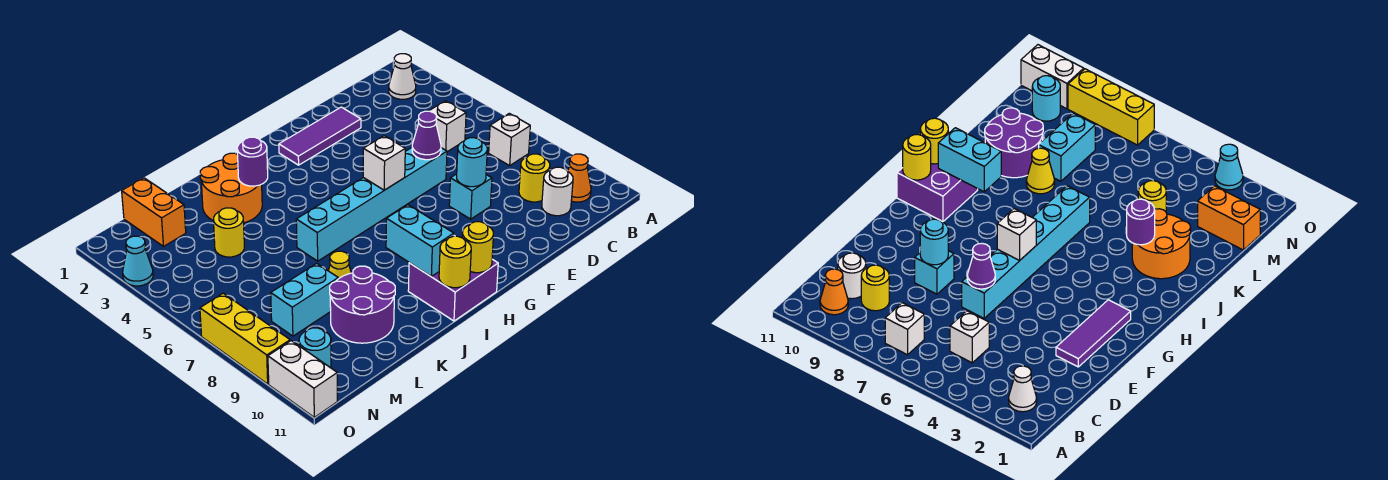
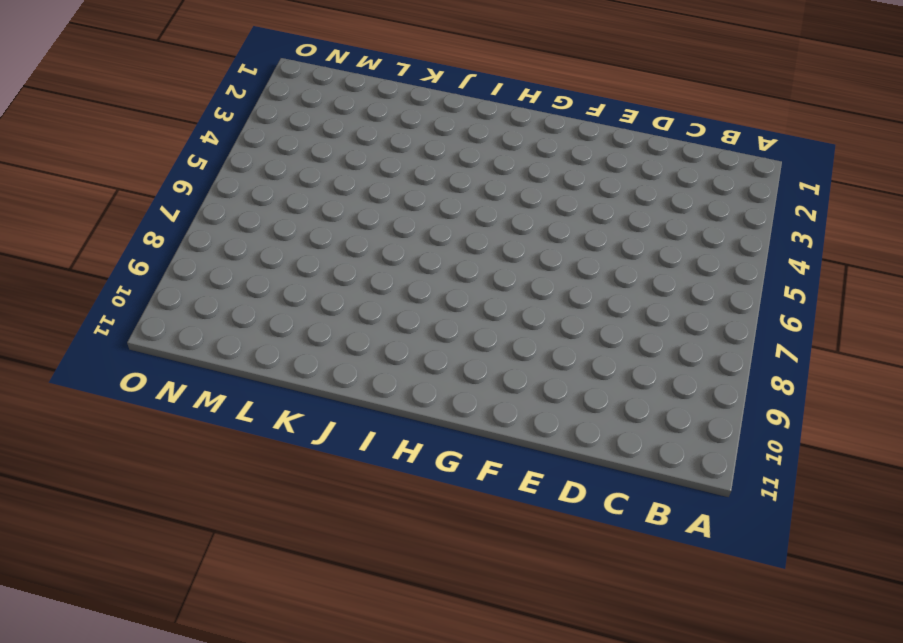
none -> white cone B2 level 1
none -> white brick B7 level 1
none -> orange cone B10 level 1

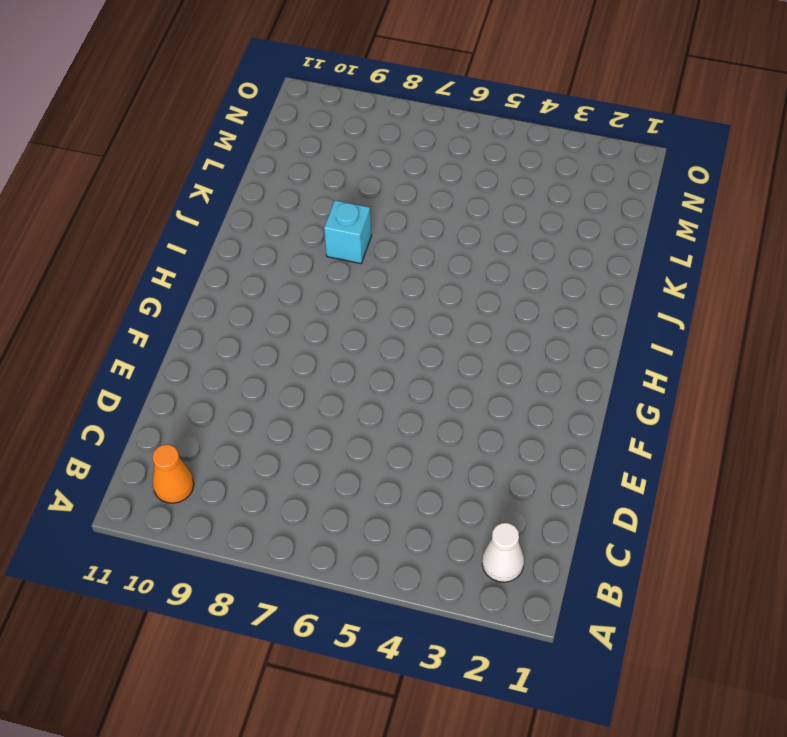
cyan brick J8 level 1 -> cyan brick E8 level 1
none -> white brick B7 level 1
none -> white brick C5 level 1
none -> yellow round brick C9 level 1

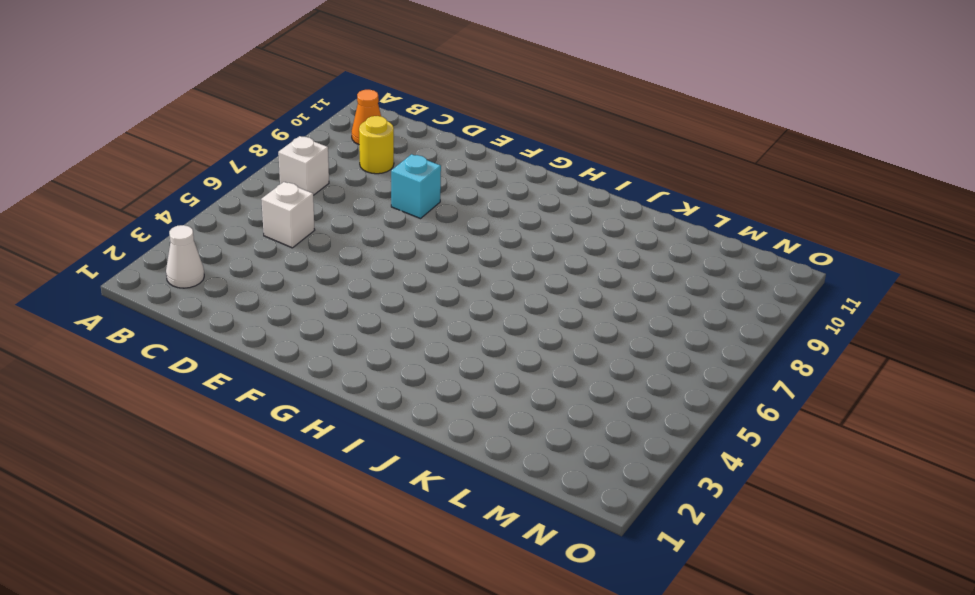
none -> white round brick C10 level 1
none -> purple tile E2:G2 level 1
none -> cyan brick E6:J6 level 1

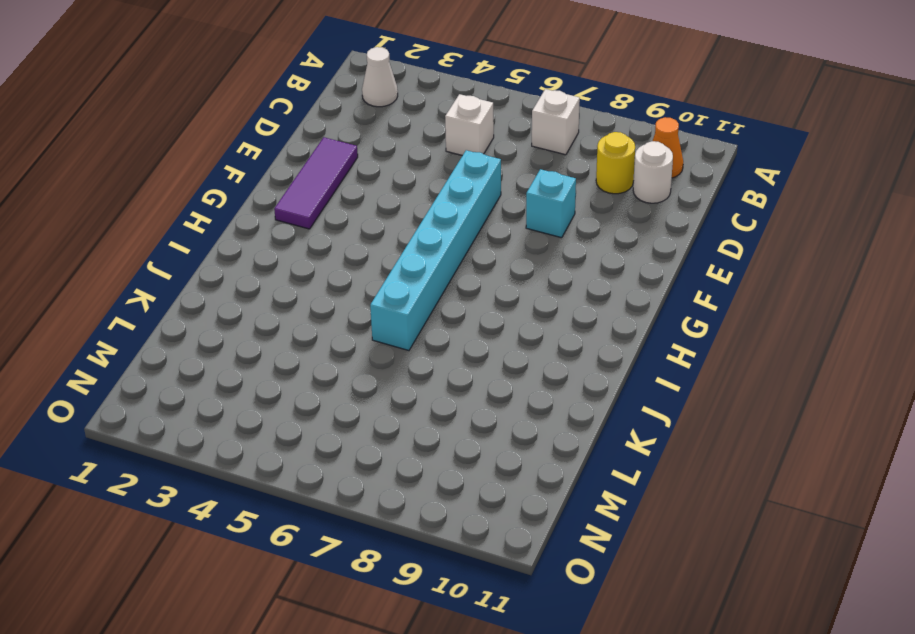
none -> purple brick H10:I11 level 1
none -> orange round brick J2:K3 level 1
none -> yellow cone K8 level 1

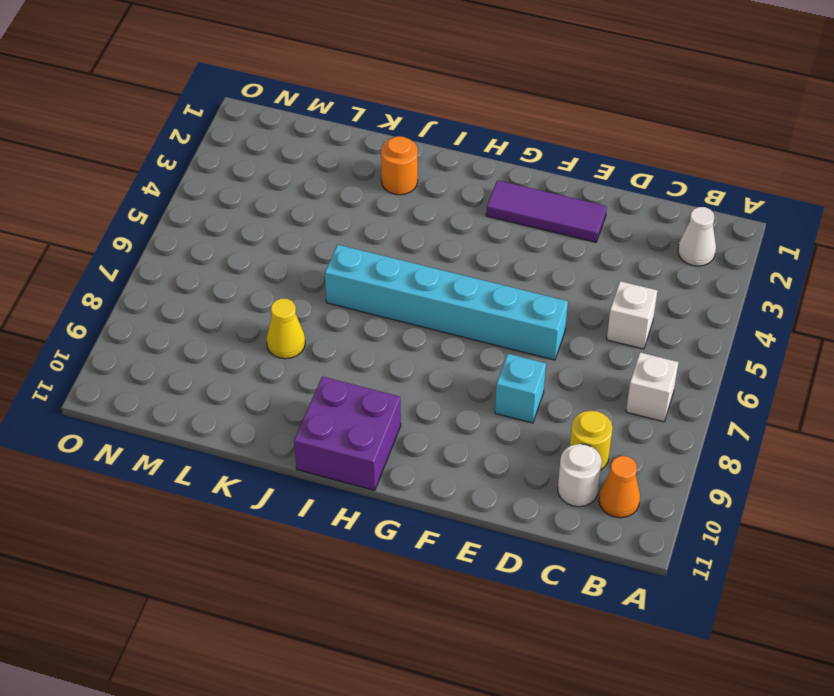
orange round brick J2 level 1 -> orange round brick J2:K3 level 1
none -> purple round brick K9:L10 level 1
none -> yellow round brick L4 level 1
none -> cyan brick L8:M8 level 1

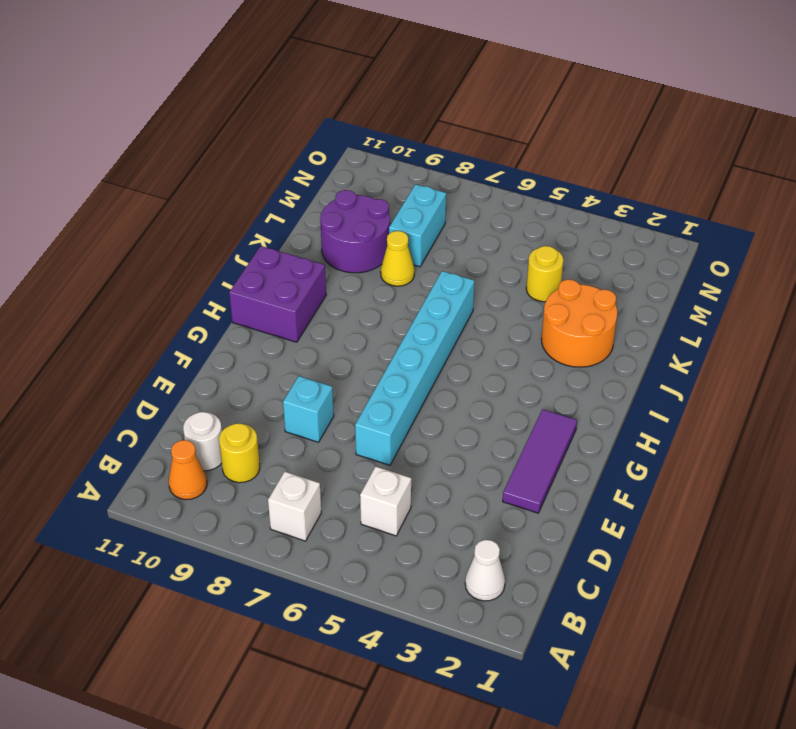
none -> orange brick M1:M2 level 1
none -> cyan round brick N10 level 1
none -> cyan cone O3 level 1

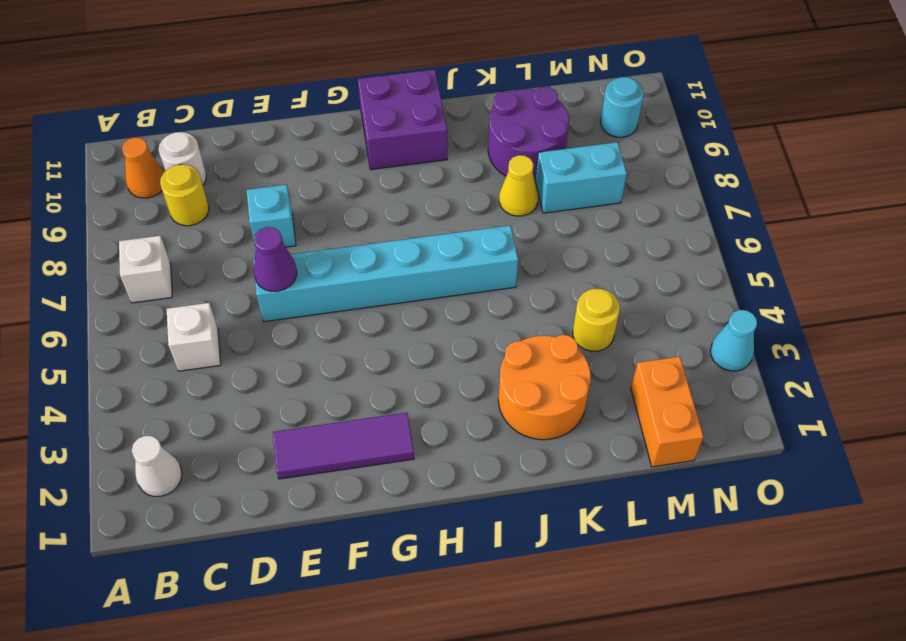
none -> yellow brick O7:O9 level 1
none -> white brick O10:O11 level 1
none -> cyan round brick E8 level 2

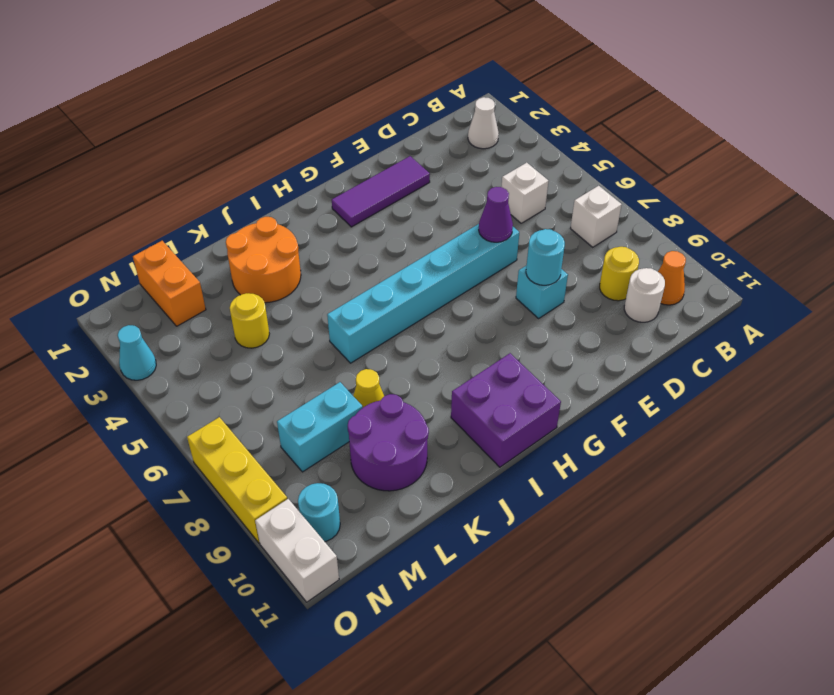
none -> white brick G6 level 2
none -> yellow round brick H11 level 2
none -> cyan brick I9:I10 level 2

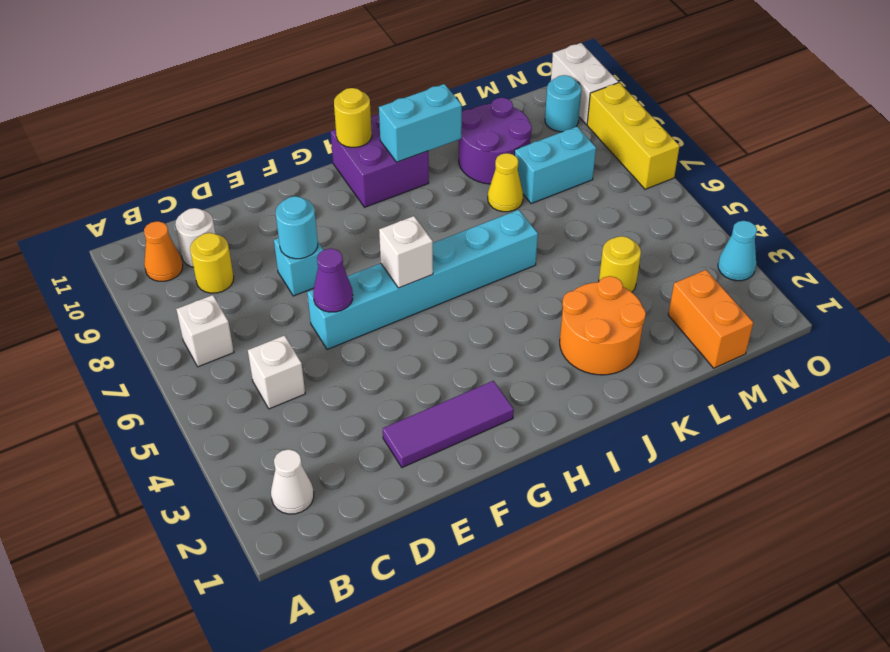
cyan brick I10:J10 level 2 -> cyan brick I9:I10 level 2
none -> yellow round brick I11 level 2
none -> purple round brick J3 level 2

